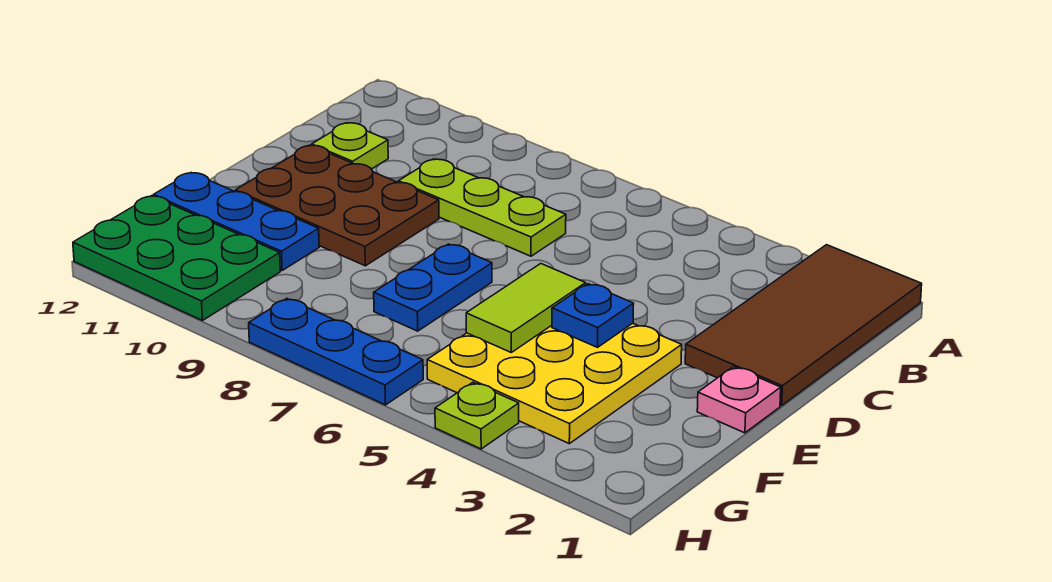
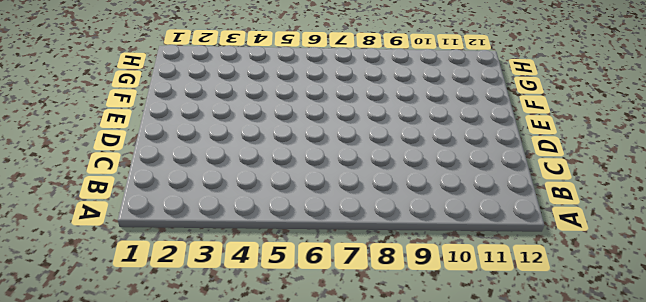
none -> brown tile A1:D2 level 1
none -> lime plate C7:C9 level 1
none -> lime plate C11 level 1

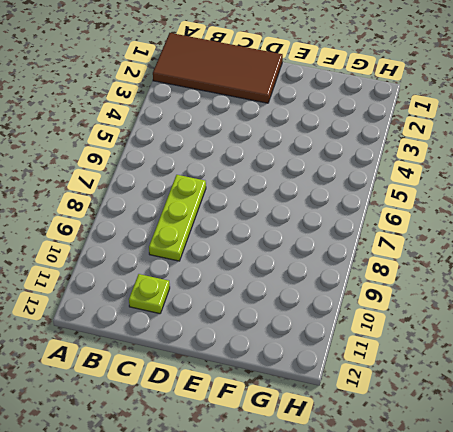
none -> brown plate D9:E11 level 1
none -> pink plate E1 level 1
none -> yellow plate E3:G5 level 1

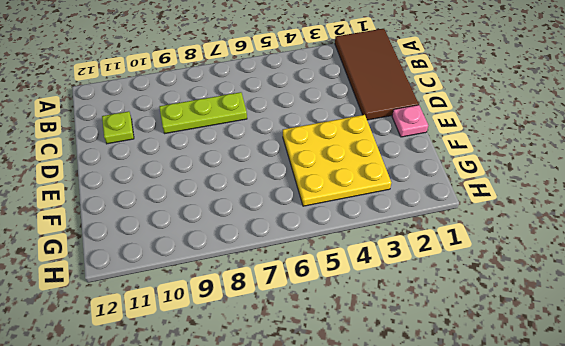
none -> brown plate D9:E11 level 1
none -> blue plate E7:F7 level 1
none -> blue plate F10:F12 level 1

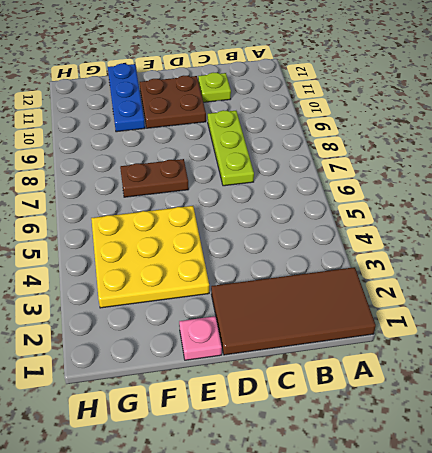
brown plate D10:E11 level 1 -> brown plate D9:E11 level 1
brown plate E7:F7 level 1 -> blue plate E7:F7 level 1
none -> green plate G10:H12 level 1
none -> lime plate H4 level 1
none -> blue plate H6:H8 level 1

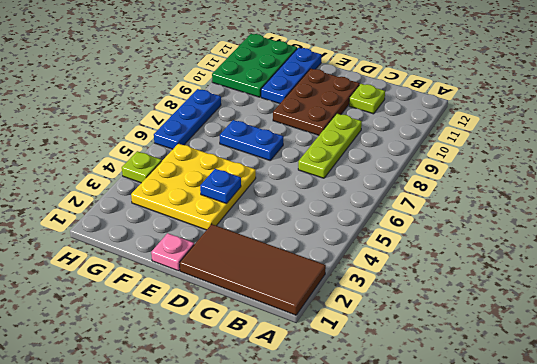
none -> lime tile E5:F5 level 2

